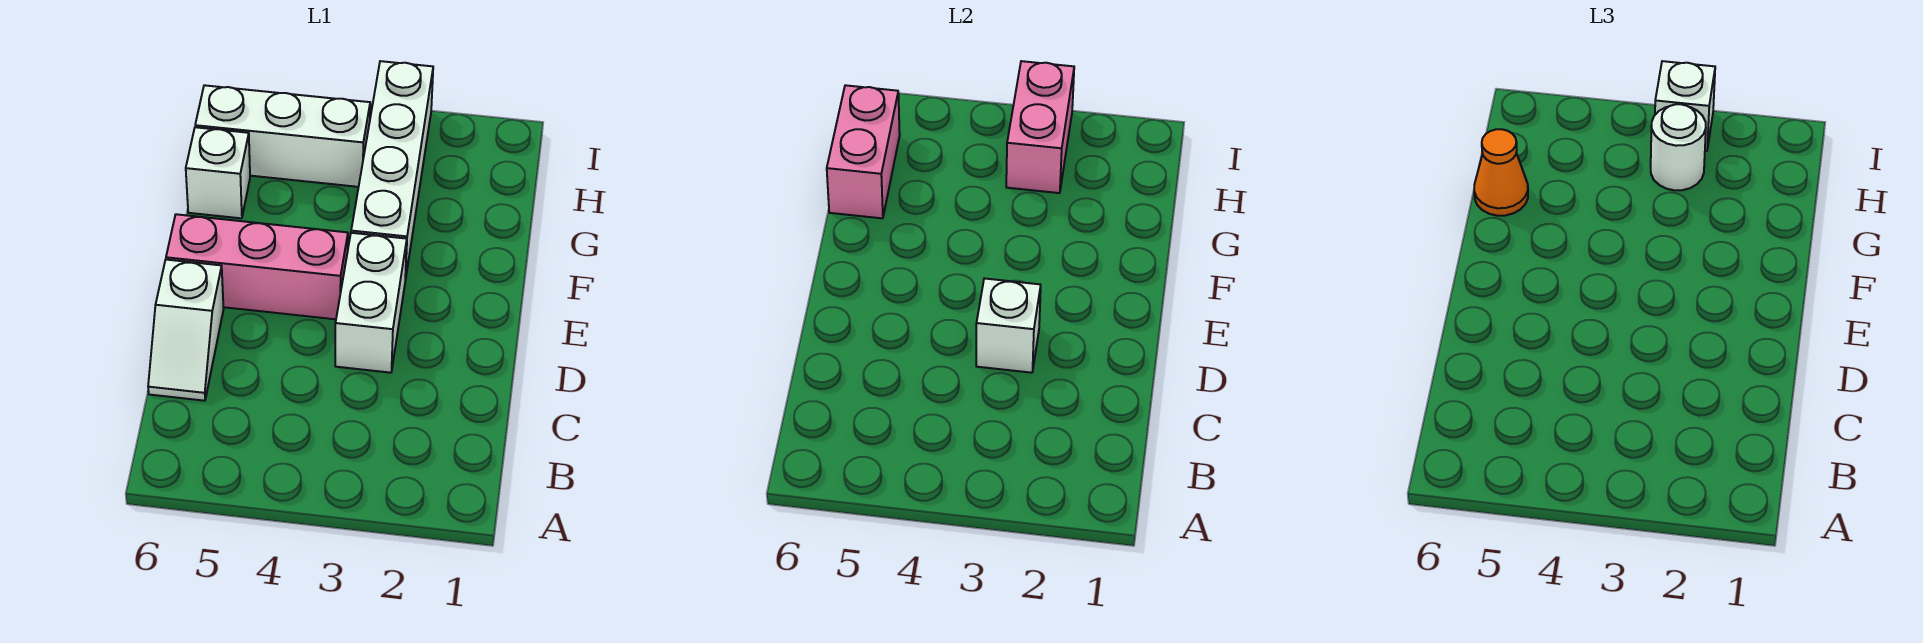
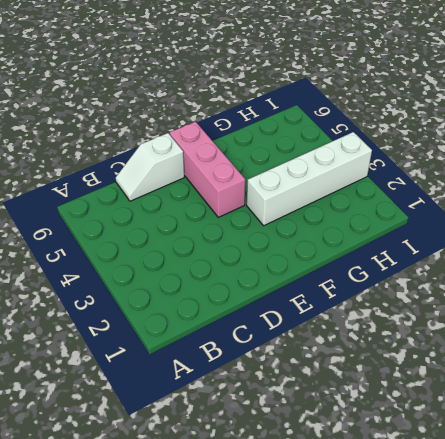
none -> white brick D3:E3 level 1
none -> white brick G6 level 1
none -> white brick H4:H6 level 1

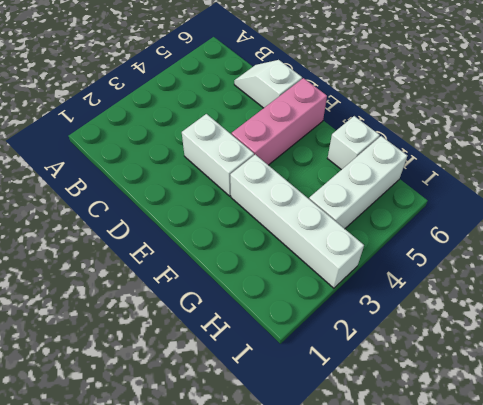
none -> white brick D3 level 2
none -> pink brick G6:H6 level 2
none -> pink brick H3:I3 level 2

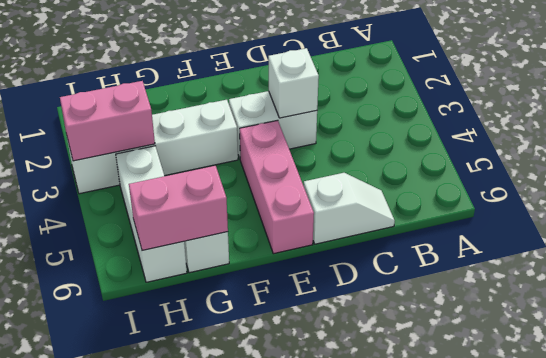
none -> orange cone G6 level 3
none -> white round brick H3 level 3
none -> white brick I3 level 3

